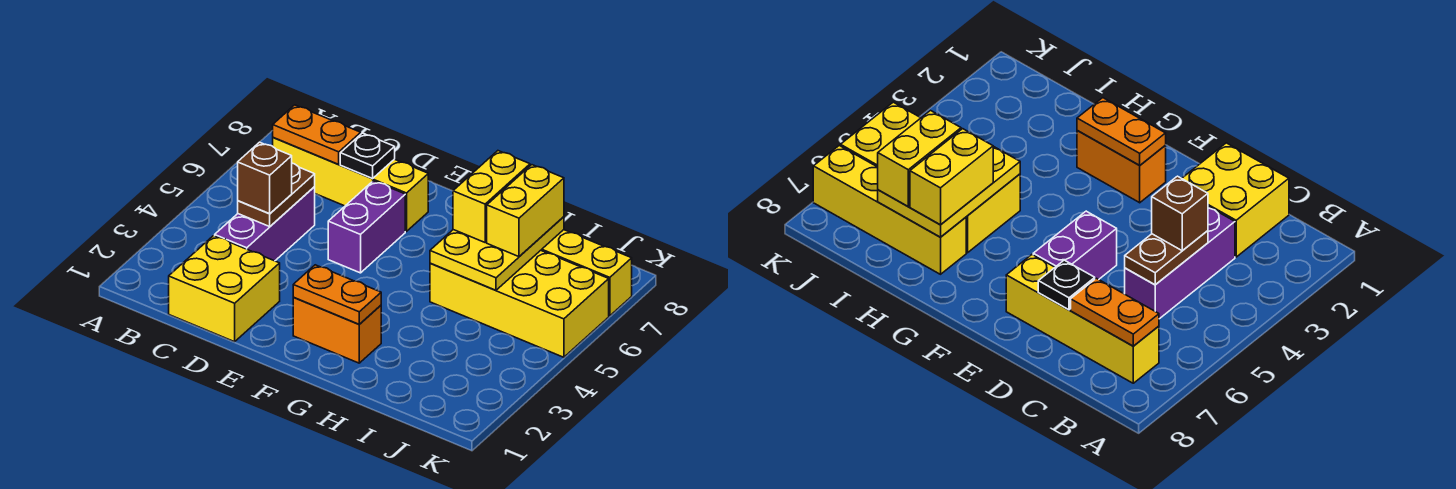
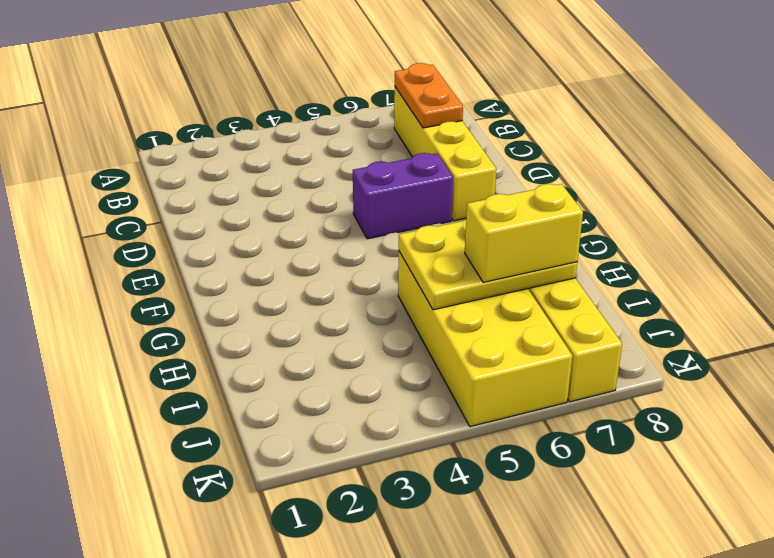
none -> yellow brick C1:D2 level 1
none -> purple brick C3:C5 level 1
none -> orange brick F2:G2 level 1

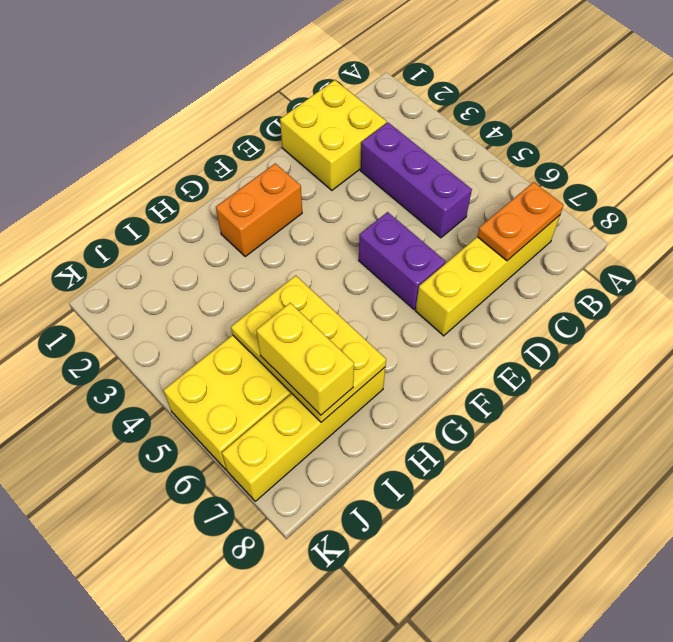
none -> brown plate C4:C5 level 2
none -> black plate D7 level 2
none -> orange plate F2:G2 level 2

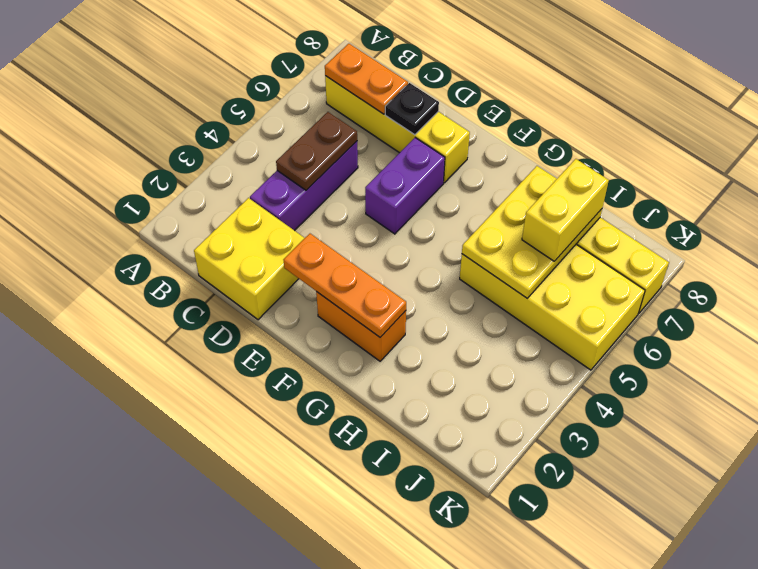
orange plate E2:G2 level 2 -> orange plate F2:G2 level 2
none -> brown brick C4 level 3
none -> yellow brick H6:H7 level 3

